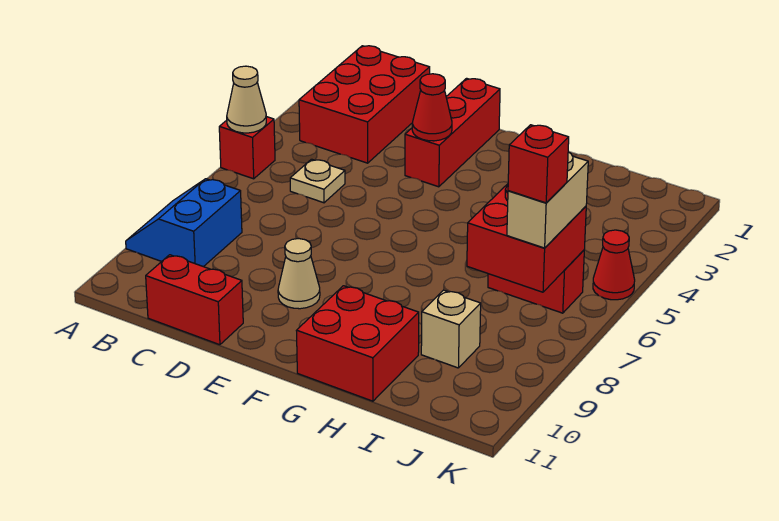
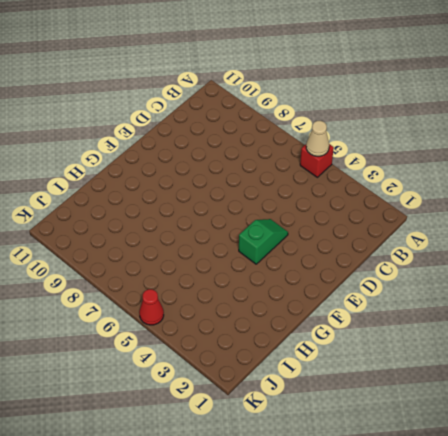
green slope E4:F4 level 1 top F -> none
none -> blue slope A8:B9 level 1 top B
none -> red brick B1:C3 level 1
none -> tan plate C5 level 1

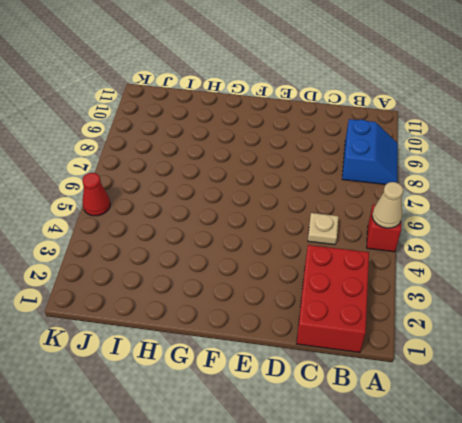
none -> red brick C11:D11 level 1
none -> red brick E1:E3 level 1
none -> tan cone E9 level 1

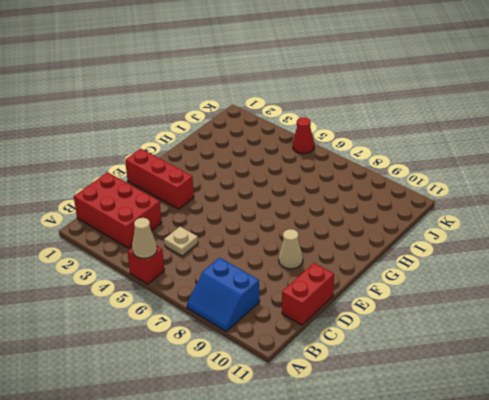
none -> red brick G10:H11 level 1
none -> red brick I6:J6 level 1
none -> tan brick I9 level 1

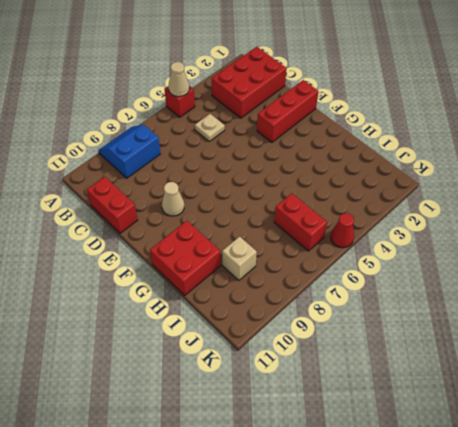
none -> red cone E3 level 2
none -> red brick I6:J7 level 2
none -> tan brick J6:J7 level 3

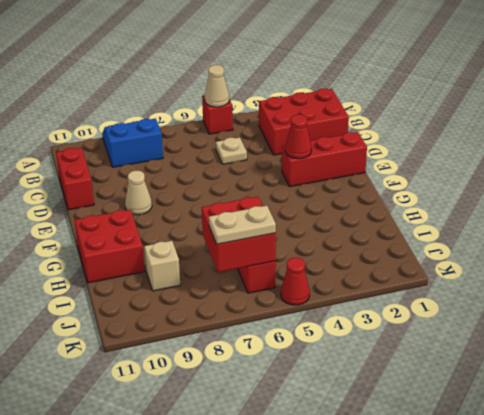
tan plate J6:J7 level 3 -> tan brick J6:J7 level 3
none -> red brick J7 level 4

